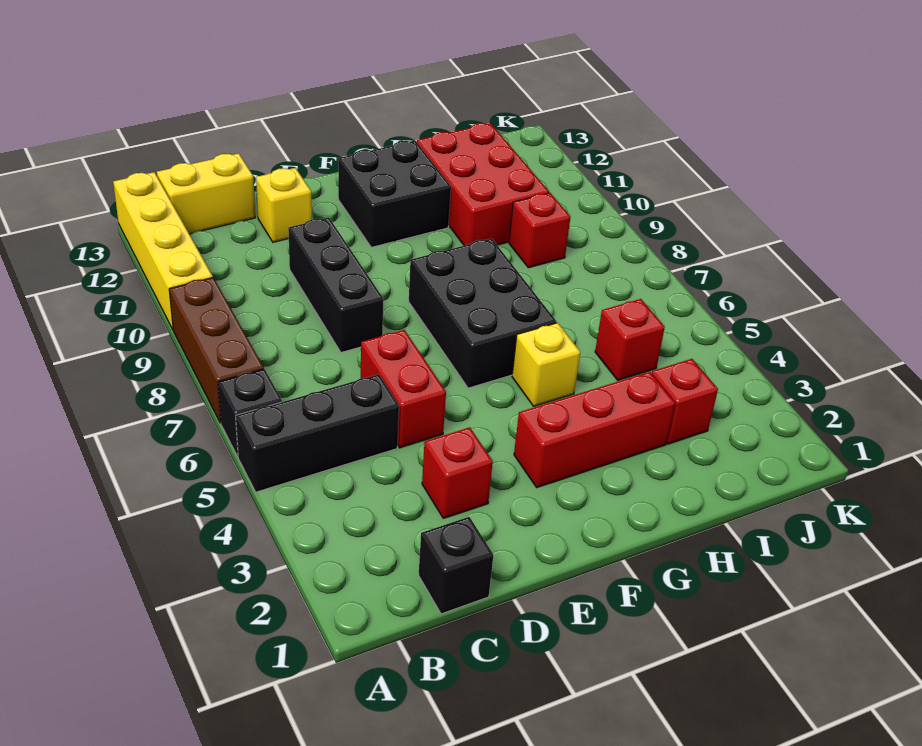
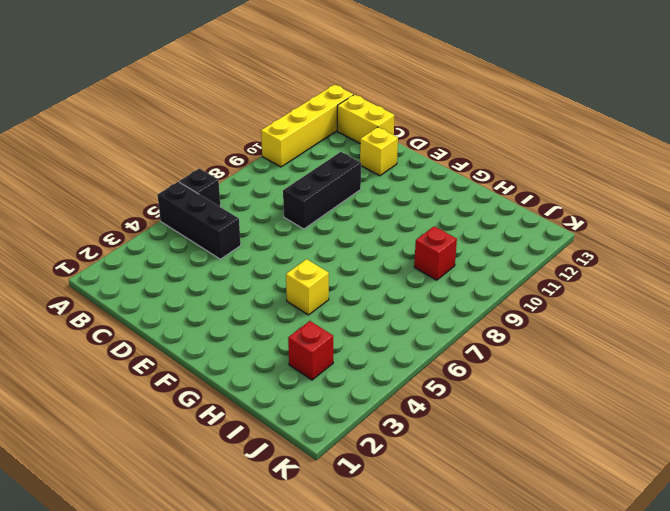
none -> brown brick A7:A9 level 1
none -> black brick C1 level 1
none -> red brick D3 level 1

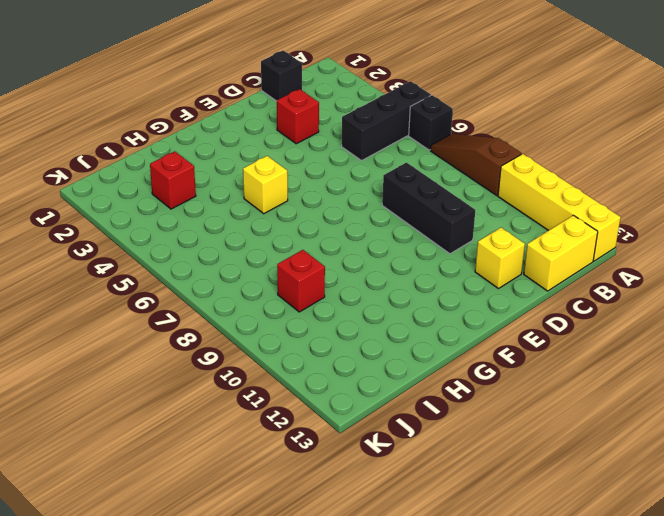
brown slope A7:A9 level 1 top 9 -> brown brick A7:A9 level 1
none -> red brick D5:D6 level 1
none -> red brick F3:H3 level 1
none -> black brick F6:G8 level 1

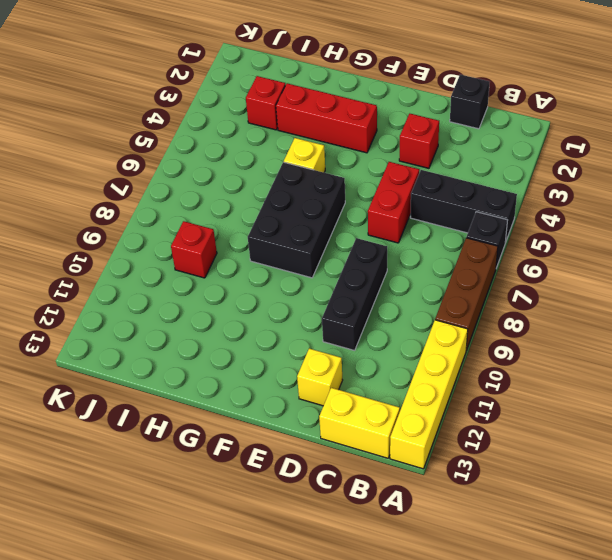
none -> black brick F11:G12 level 1
none -> red brick H10:I12 level 1
none -> red brick I5 level 1

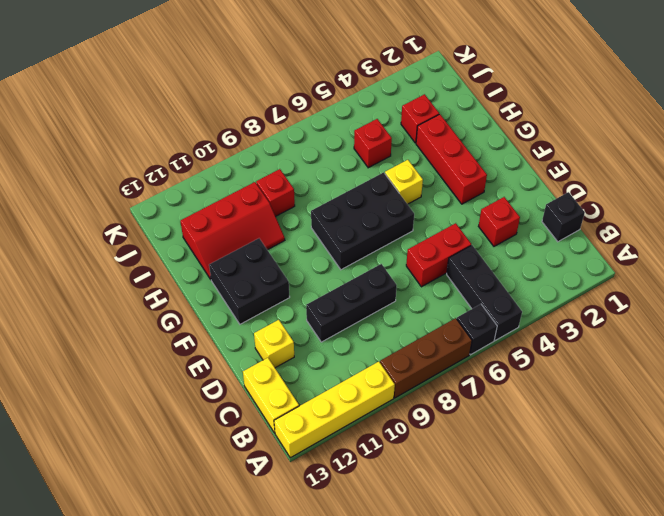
red slope H10:I12 level 1 top I -> red brick H10:I12 level 1

